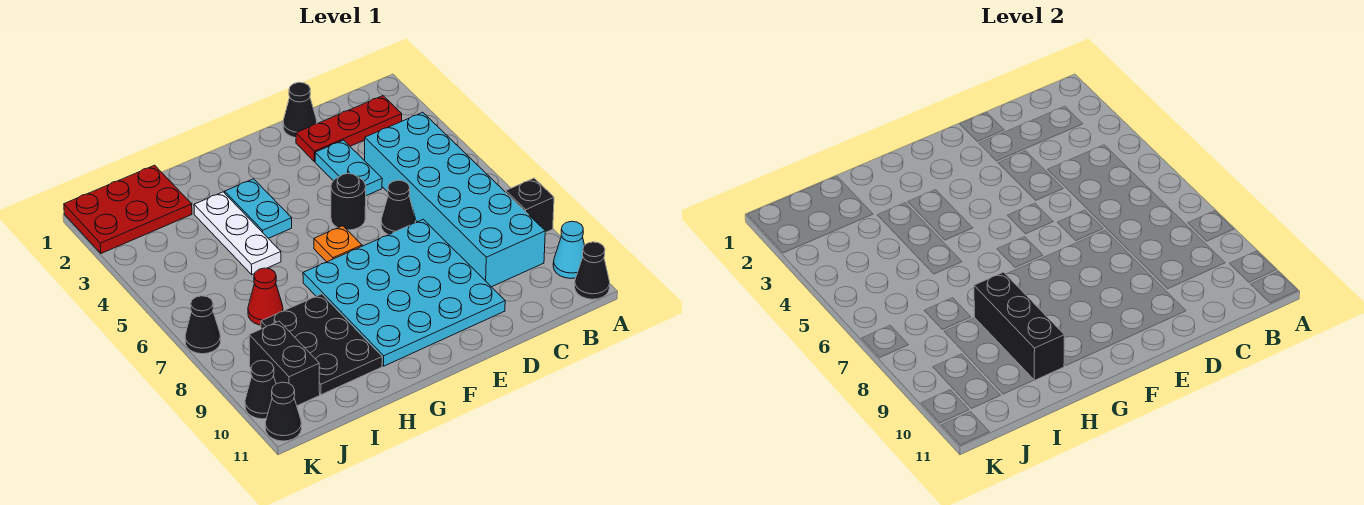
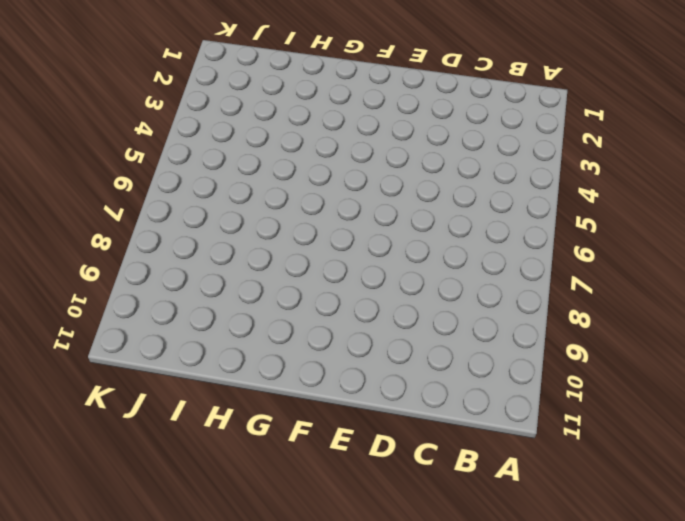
none -> black brick A8 level 1
none -> cyan cone A10 level 1
none -> black cone A11 level 1

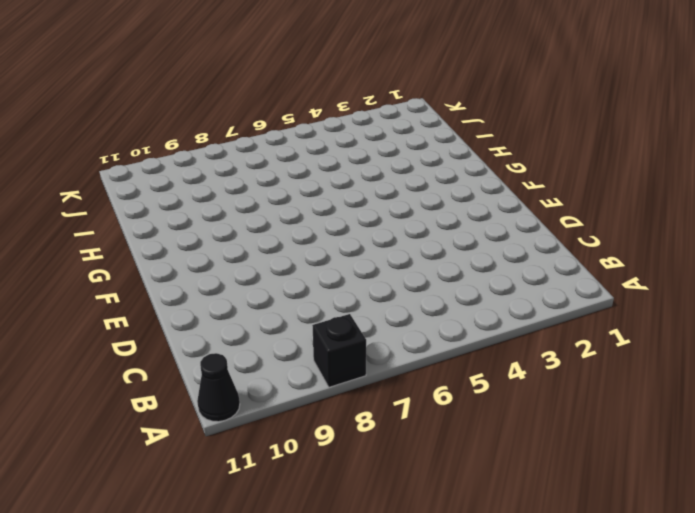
none -> cyan cone A10 level 1
none -> red plate B2:D2 level 1
none -> cyan brick B4:C9 level 1

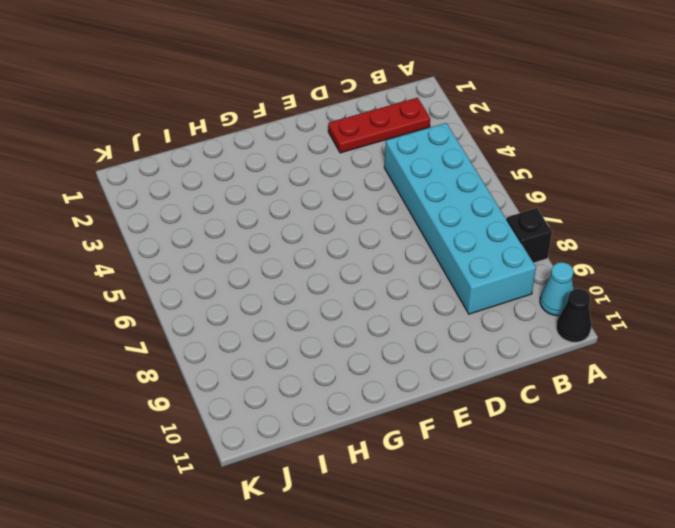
none -> black cone D1 level 1
none -> cyan plate D3:D4 level 1
none -> black cone D6 level 1

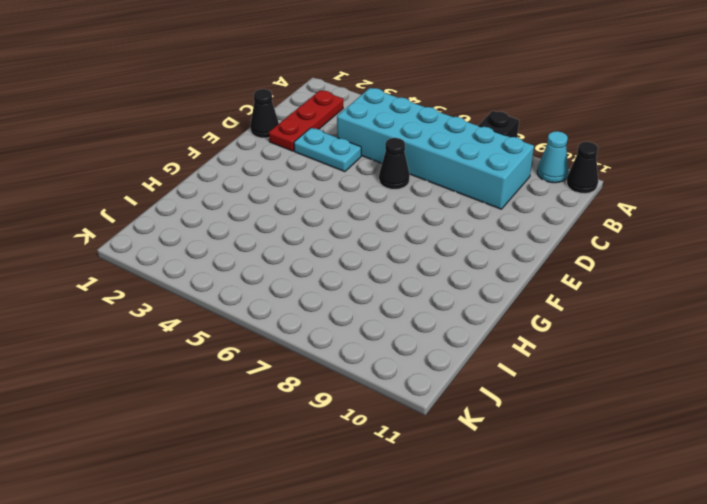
none -> cyan plate D7:G10 level 1
none -> black round brick E5 level 1
none -> orange plate F6 level 1

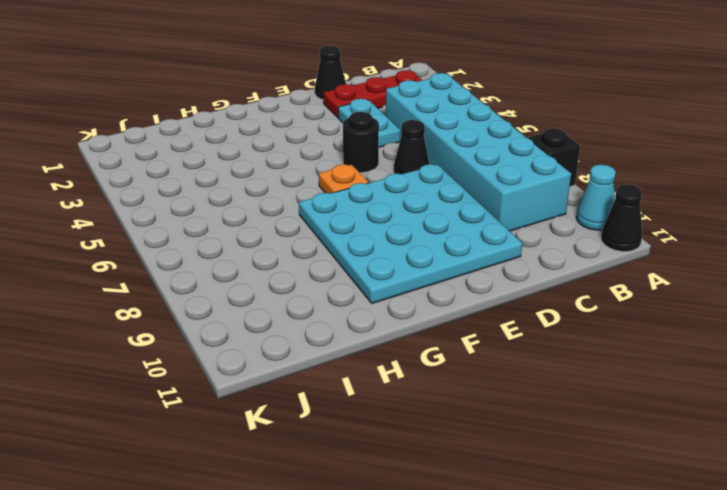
none -> cyan plate G3:G4 level 1
none -> white plate H3:H5 level 1
none -> black plate H8:I10 level 1

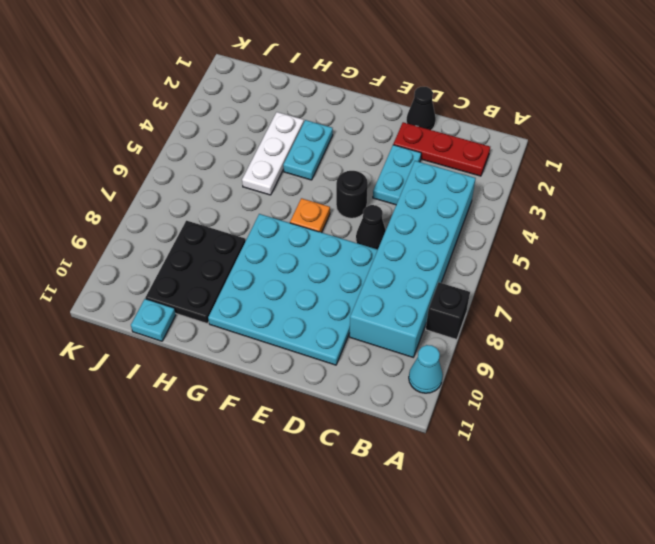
cyan plate I11 level 1 -> none
none -> black cone A11 level 1
none -> red plate I1:K2 level 1
none -> red cone I7 level 1

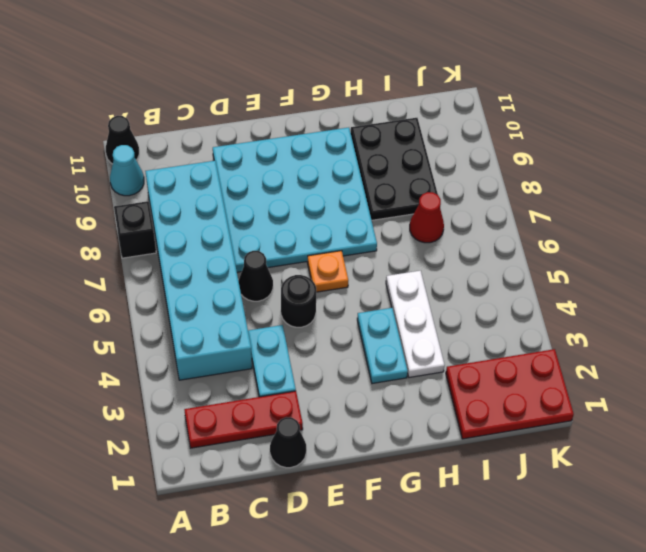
none -> black brick J9:J10 level 1
none -> black cone K7 level 1
none -> black cone K10 level 1

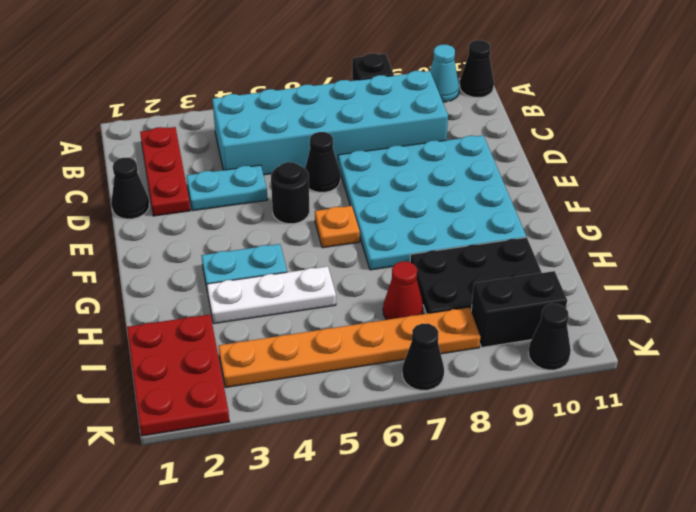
orange plate J3:J8 level 1 -> none
none -> black cone K11 level 1
none -> black brick H8:H10 level 2

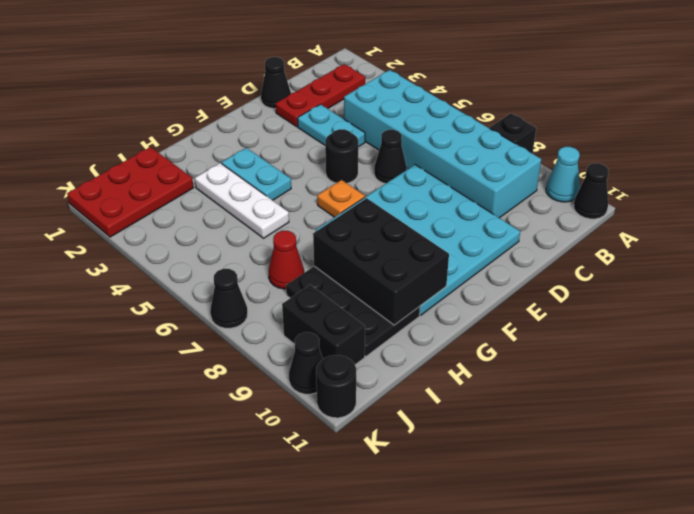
black brick G8:H10 level 2 -> black brick H8:H10 level 2
black round brick K11 level 1 -> black cone K11 level 1

